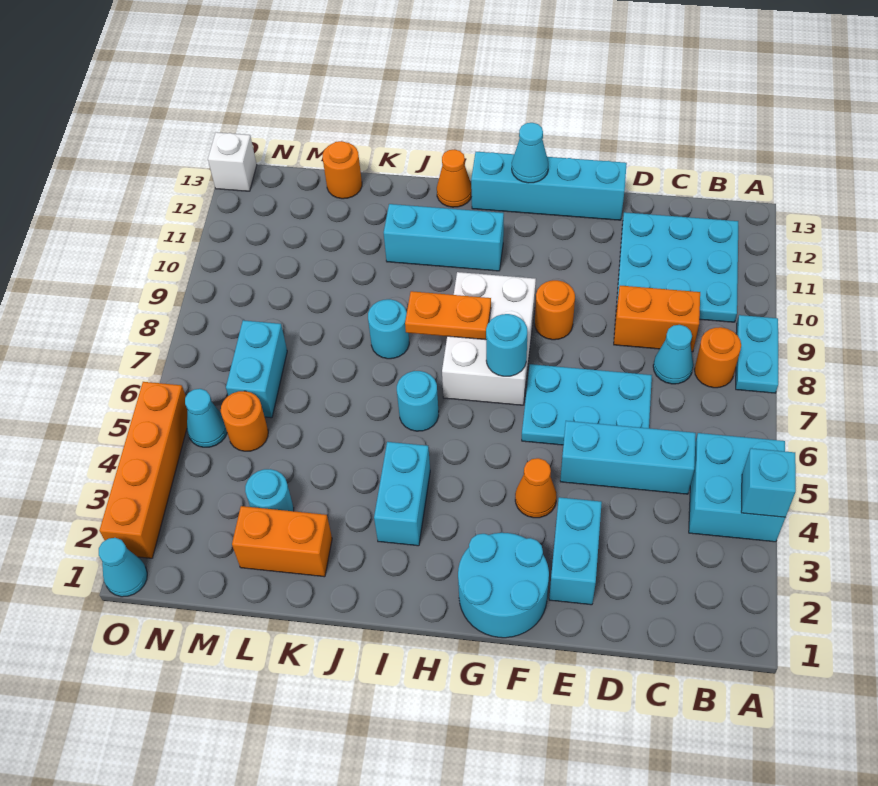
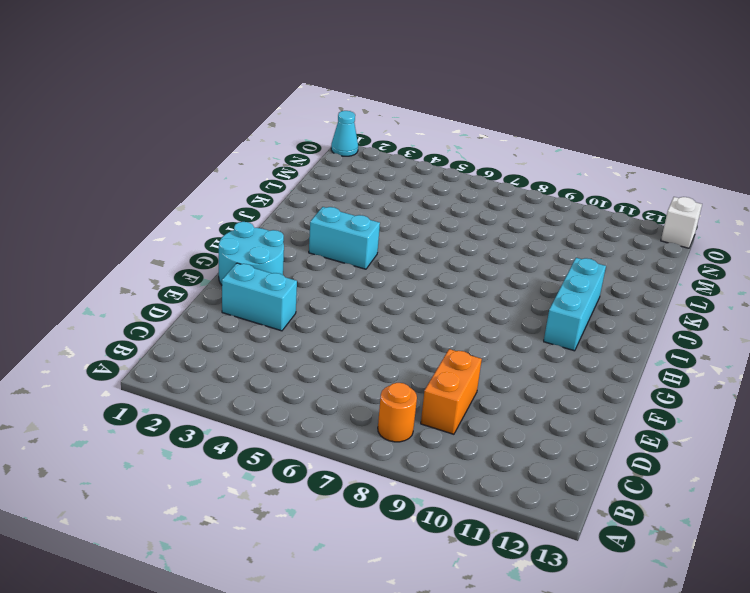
none -> cyan brick A4:B5 level 1
none -> cyan plate A8:A9 level 1
none -> cyan plate B10:D12 level 1
none -> cyan brick C5:E5 level 1

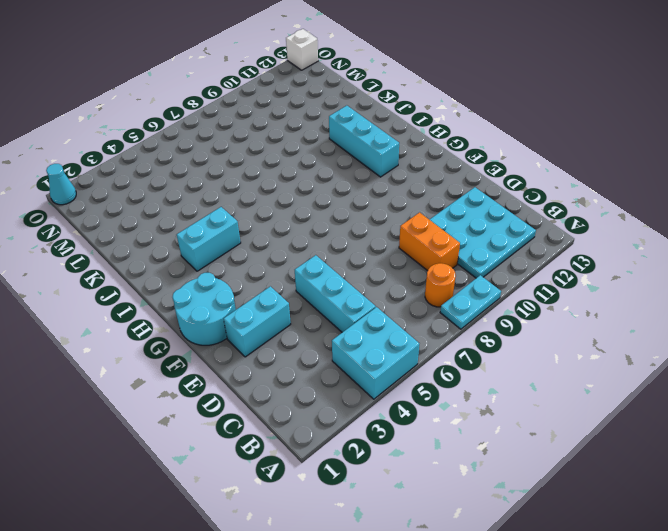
none -> cyan cone C8 level 1
none -> cyan plate D6:F7 level 1
none -> cyan brick E13:H13 level 1
none -> orange cone F4 level 1

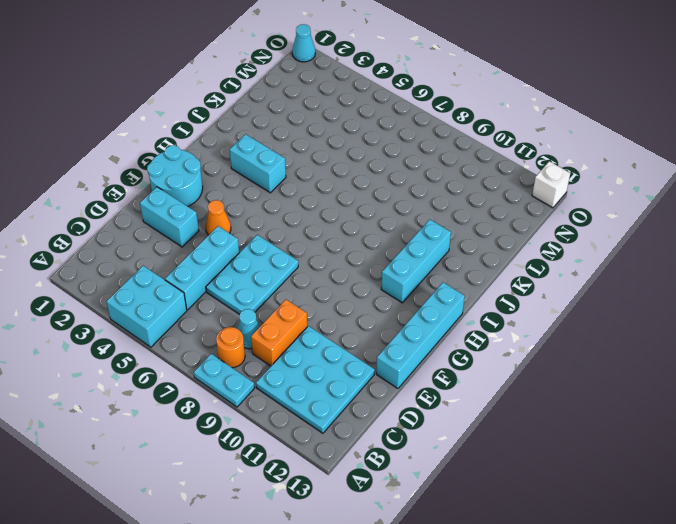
none -> orange round brick F9 level 1
none -> white brick G7:H9 level 1
none -> cyan round brick I6 level 1
none -> orange cone I13 level 1

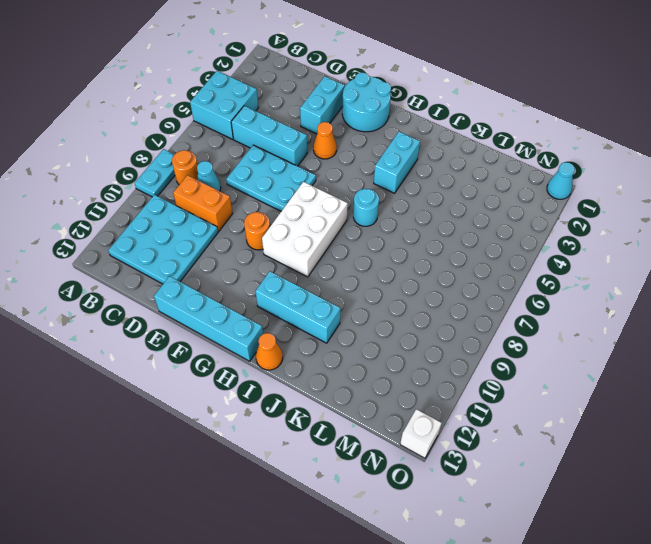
none -> cyan round brick J8 level 1
none -> orange brick K2:L2 level 1
none -> cyan round brick L3 level 1
none -> orange round brick L13 level 1

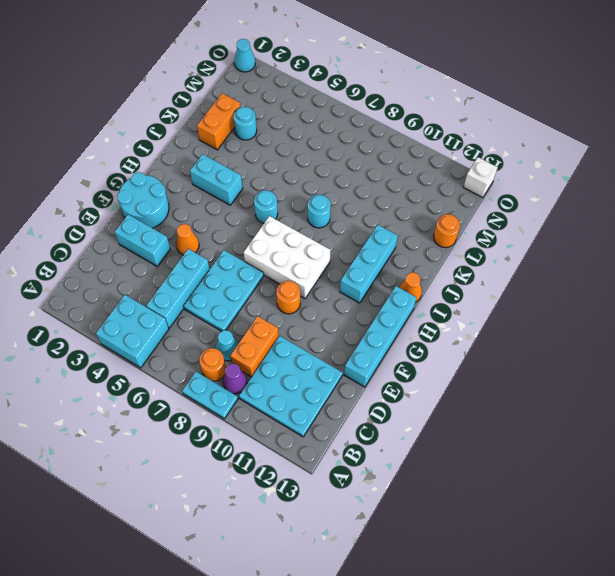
purple cone B9 level 1 -> none
none -> orange round brick M5 level 1
none -> cyan brick M6:M7 level 1
none -> cyan cone N5 level 1
none -> orange brick O2:O5 level 1

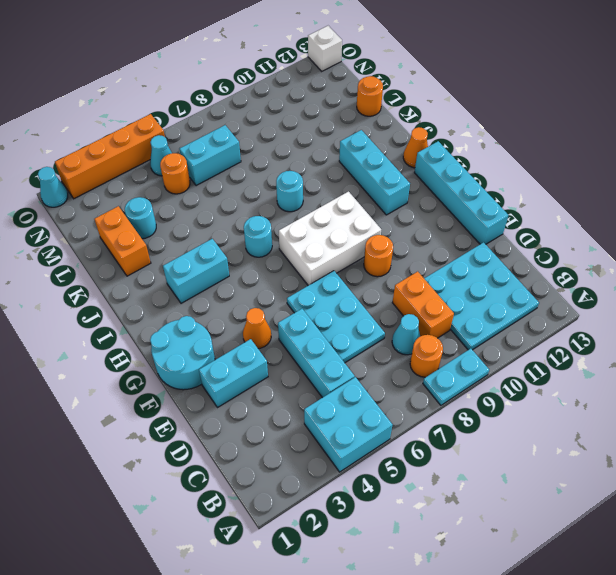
none -> cyan brick A4 level 2
none -> cyan round brick G7 level 2
none -> cyan cone G13 level 2
none -> orange plate H8:I8 level 2

